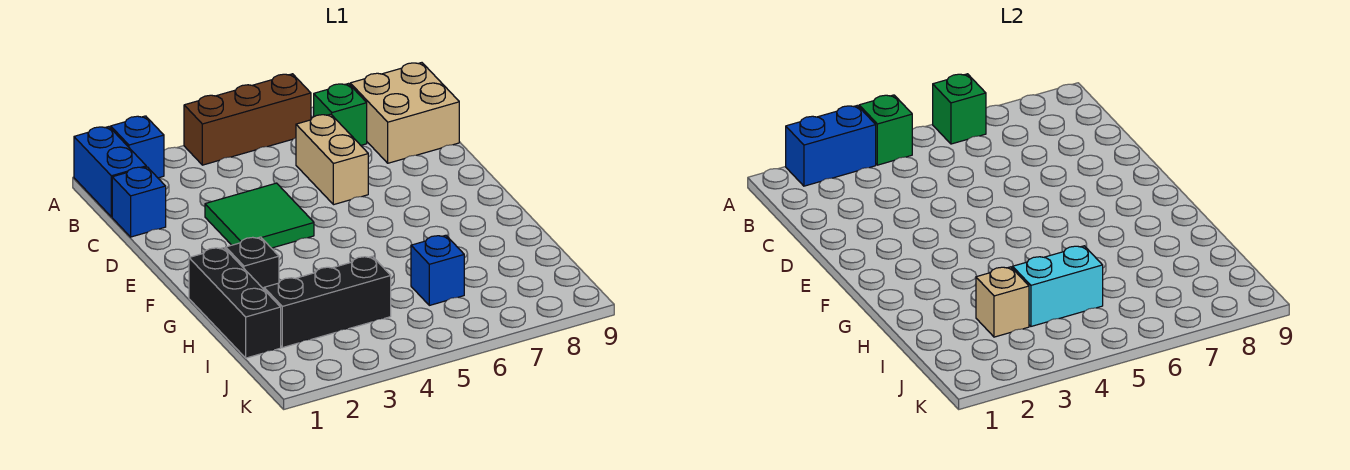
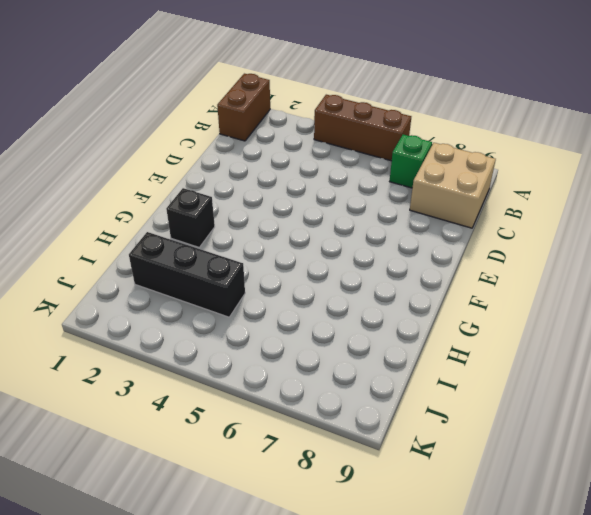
brown brick A1:B1 level 1 -> blue brick A1:B1 level 1
none -> blue brick A2 level 1
none -> blue brick C1 level 1
none -> tan brick C6:D6 level 1

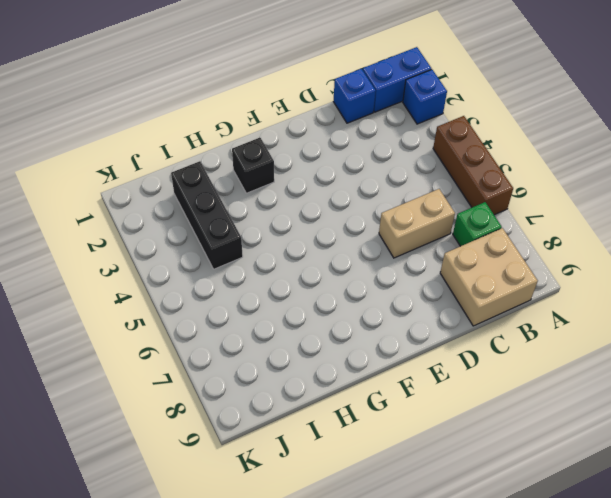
none -> green tile D3:E4 level 1
none -> black brick G1:I1 level 1
none -> blue brick I6 level 1

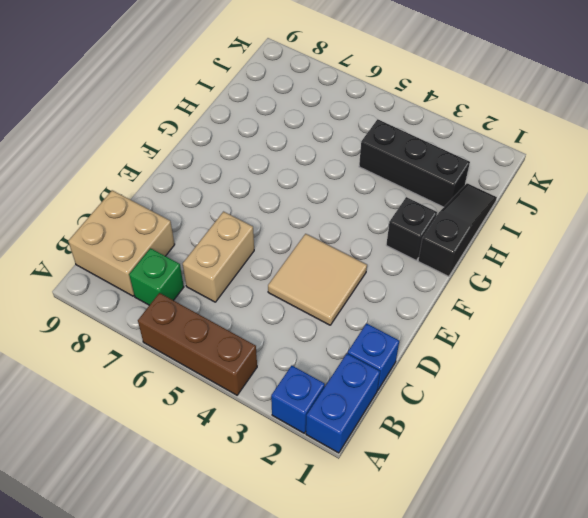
tan tile D3:E4 level 1 -> green tile D3:E4 level 1
black slope G1:I1 level 1 top G -> black brick G1:I1 level 1
none -> blue brick I6 level 1
none -> blue brick A2:A3 level 2
none -> green brick A4 level 2

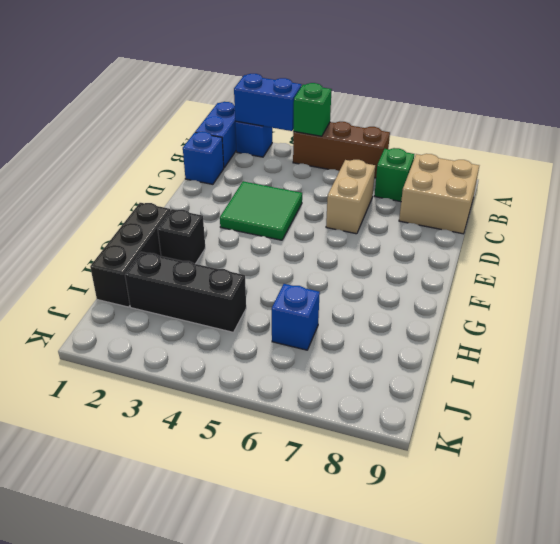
none -> green brick A6 level 2
none -> tan brick I3 level 2
none -> cyan brick I4:I5 level 2

